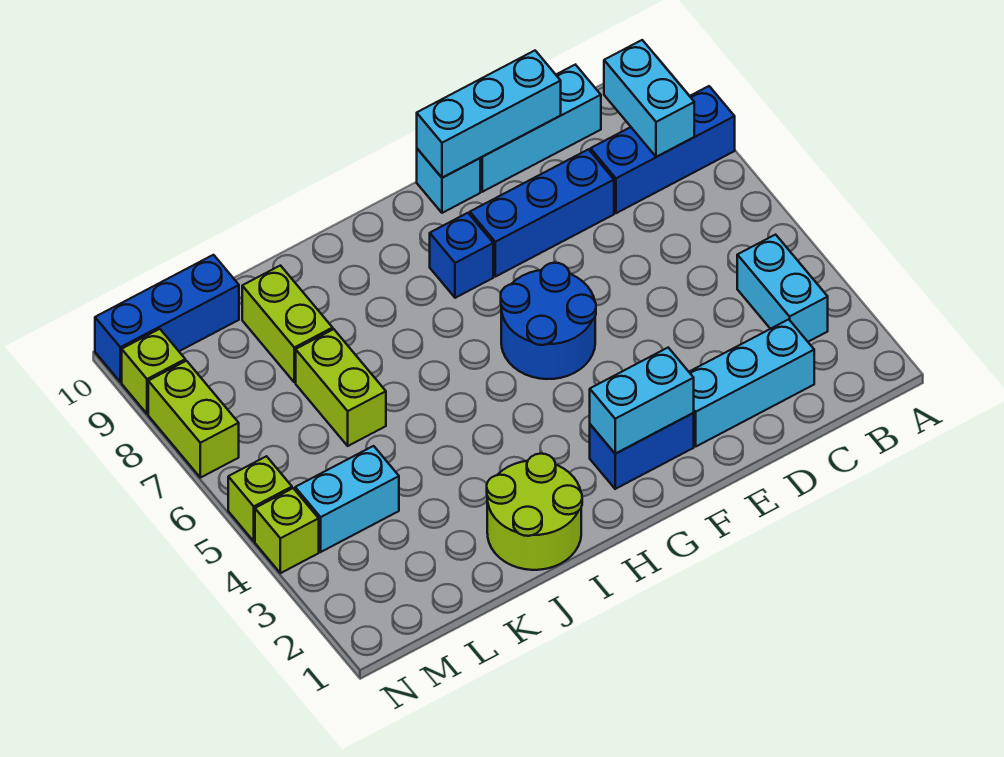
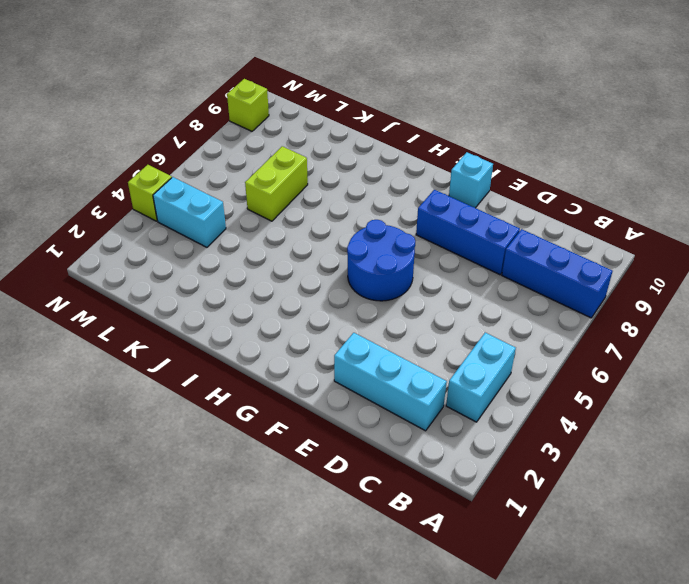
none -> cyan brick C10:E10 level 1
none -> blue brick F2:G2 level 1
none -> blue brick G8 level 1

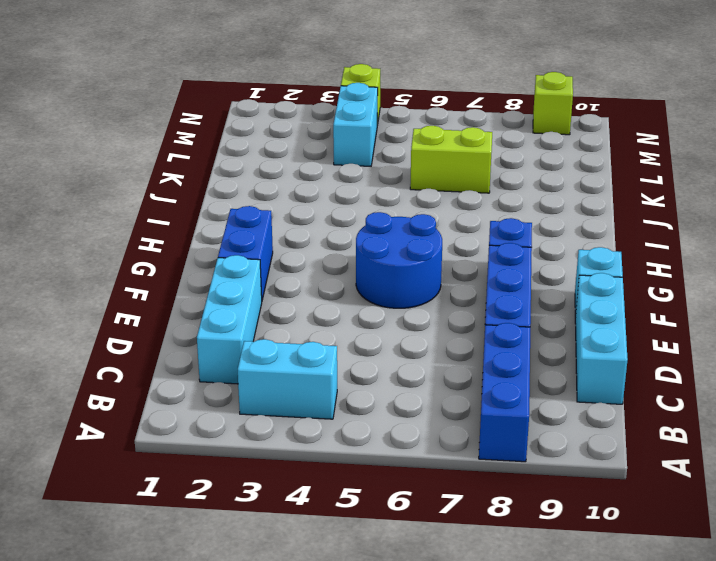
none -> lime round brick I1:J2 level 1
none -> lime brick K8:K9 level 1
none -> blue brick L10:N10 level 1

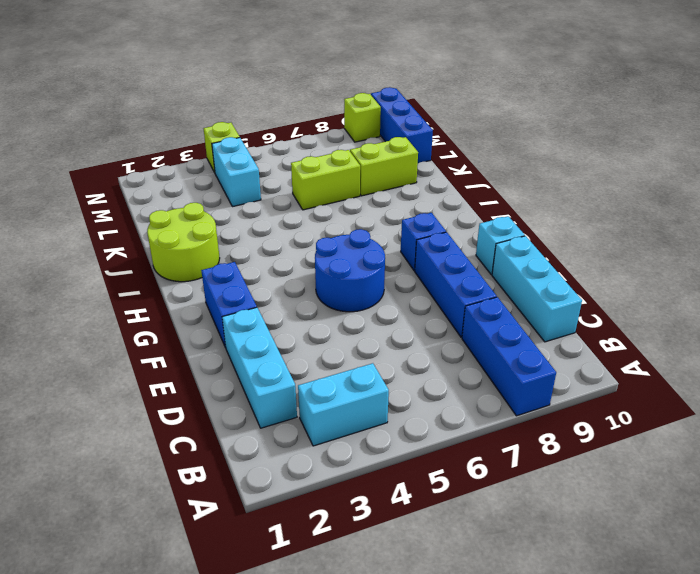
none -> lime brick N5 level 1
none -> lime brick N7:N8 level 1
none -> cyan brick B8:B9 level 2

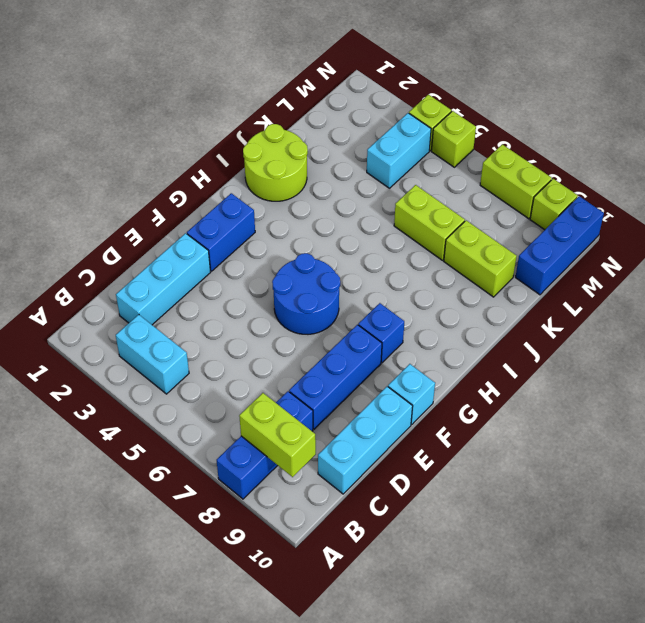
lime brick B8:B9 level 2 -> cyan brick B8:B9 level 2
none -> cyan brick D10:F10 level 2
none -> cyan brick F2:G2 level 2

